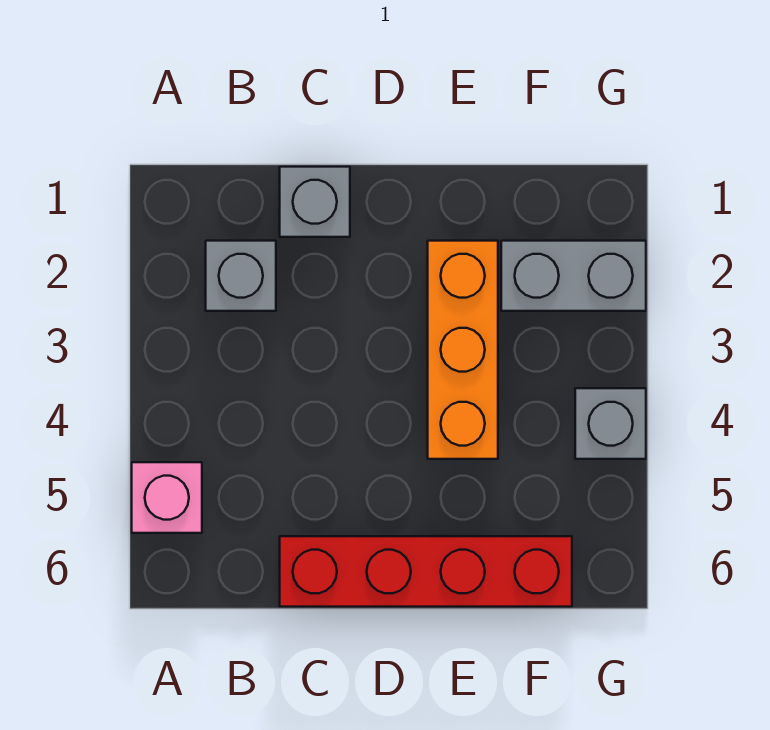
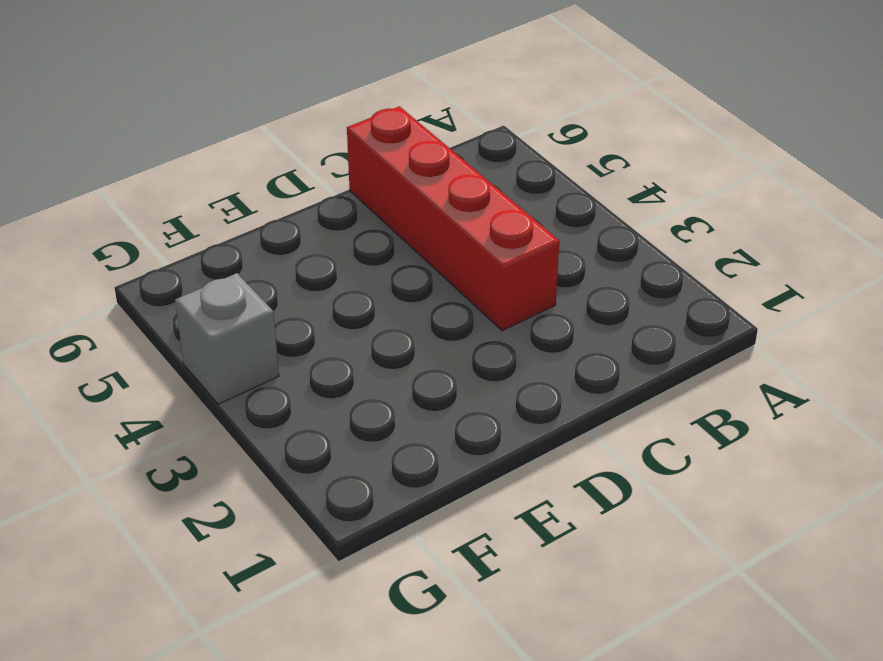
red brick C3:C6 level 1 -> red brick C6:F6 level 1
none -> pink brick A5 level 1
none -> grey brick B2 level 1

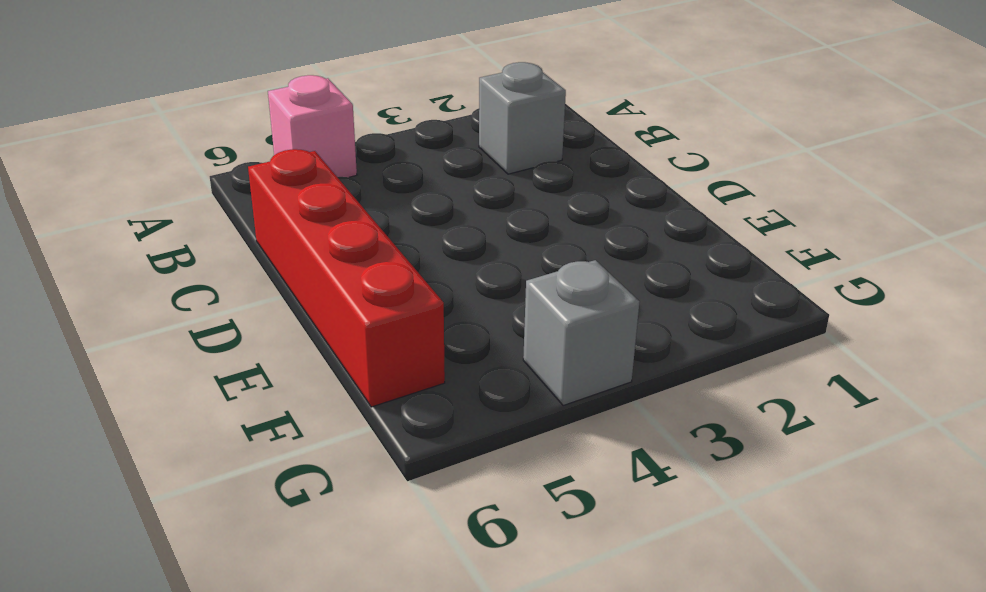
none -> grey brick C1 level 1
none -> orange brick E2:E4 level 1

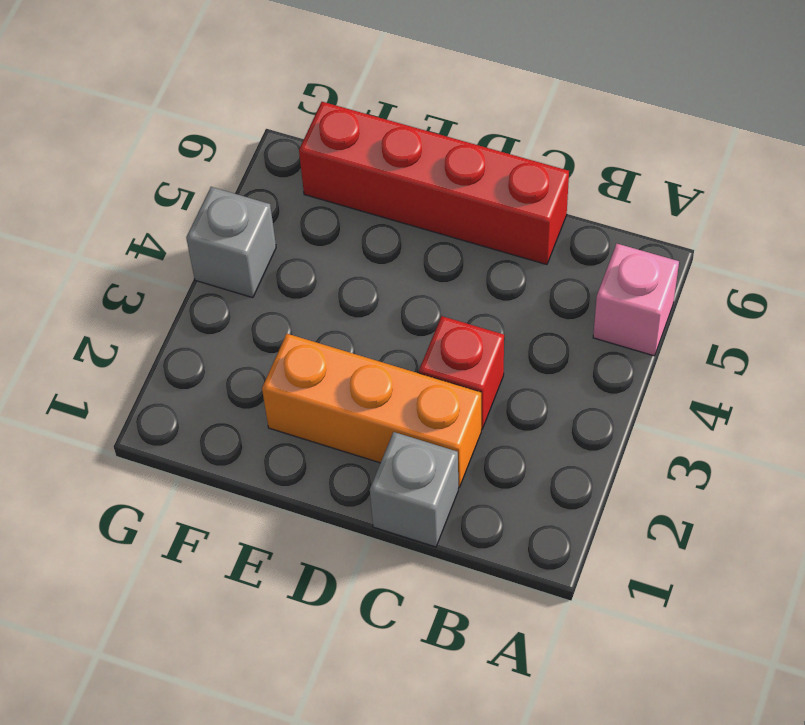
orange brick C2:E2 level 1 -> orange brick E2:E4 level 1
red brick C3 level 1 -> none
none -> grey brick B2 level 1
none -> grey brick F2:G2 level 1

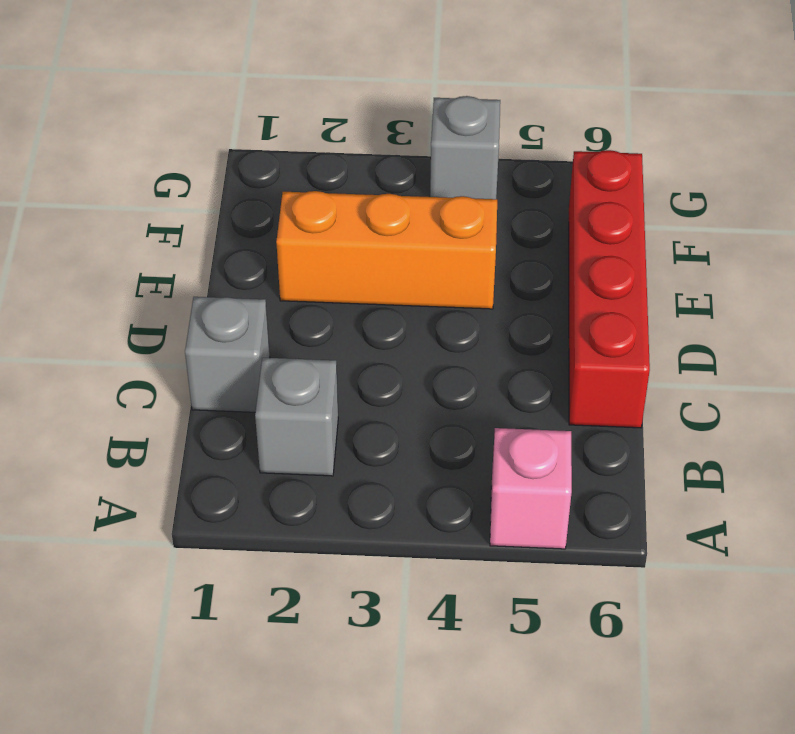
none -> grey brick F2:G2 level 1

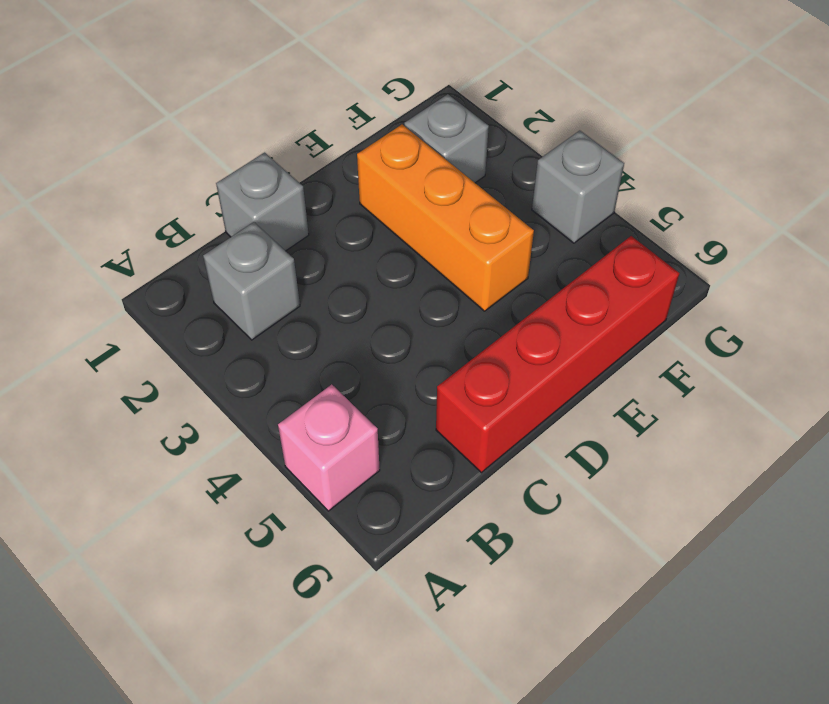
grey brick F2 level 1 -> grey brick F2:G2 level 1

